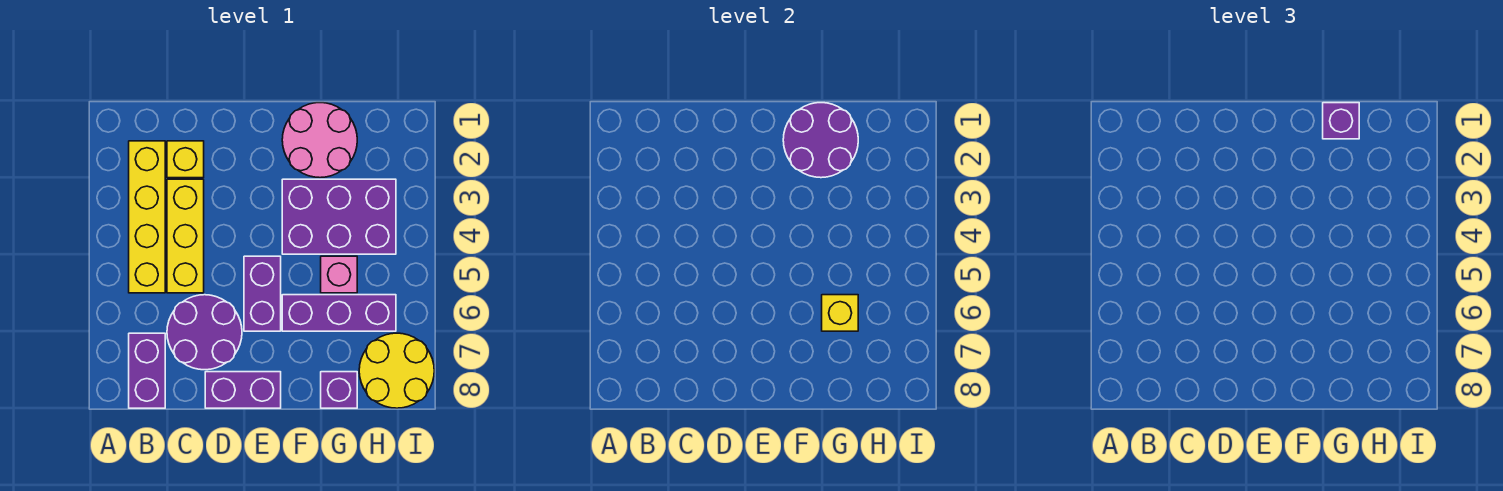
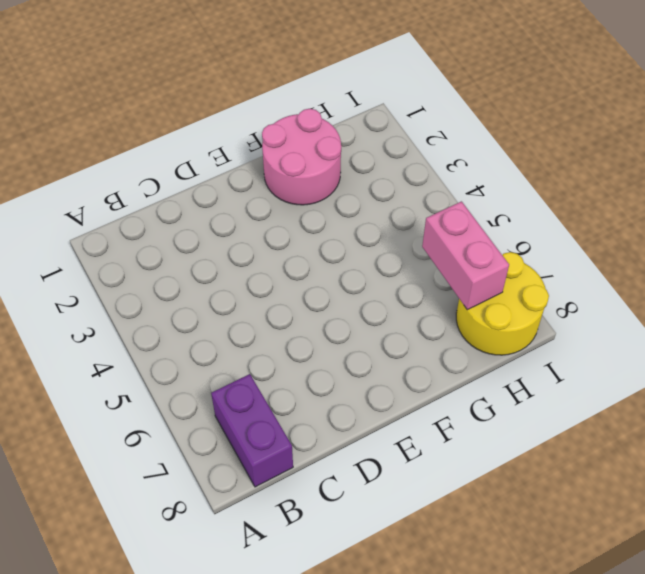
pink brick H6:H7 level 2 -> none
none -> yellow brick B2:B5 level 1
none -> yellow brick C2 level 1
none -> yellow brick C3:C5 level 1

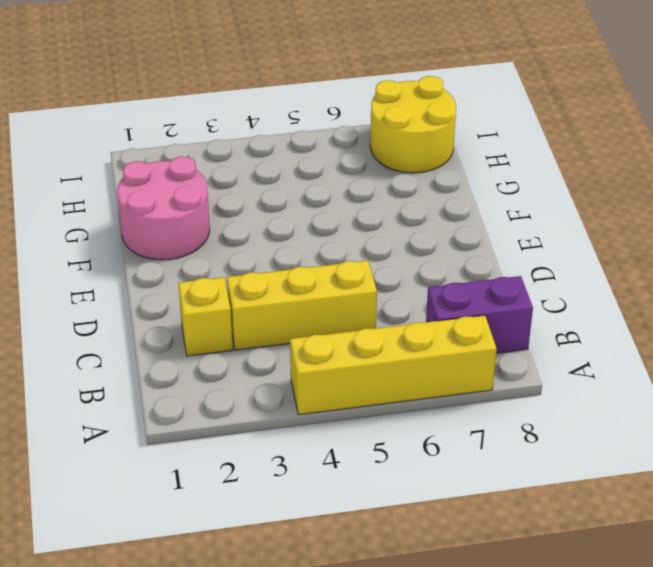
yellow brick A4:A7 level 1 -> yellow brick B2:B5 level 1
none -> purple round brick C6:D7 level 1
none -> purple brick D8:E8 level 1
none -> purple brick E5:E6 level 1

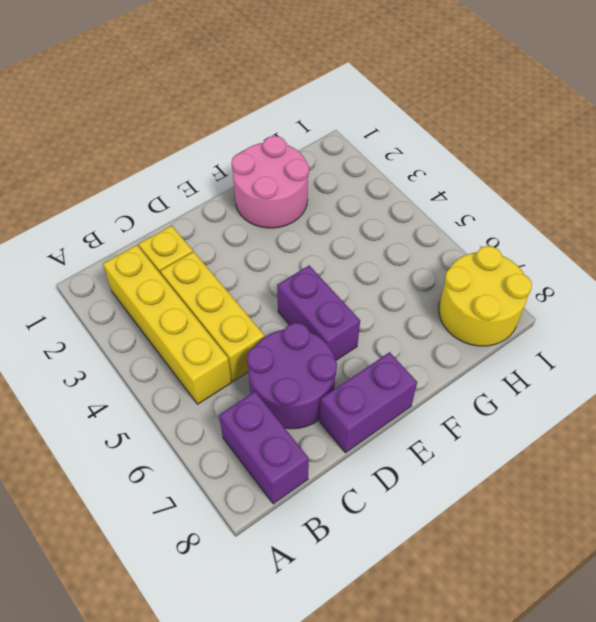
none -> purple brick F3:H4 level 1
none -> purple brick F6:H6 level 1
none -> pink brick G5 level 1

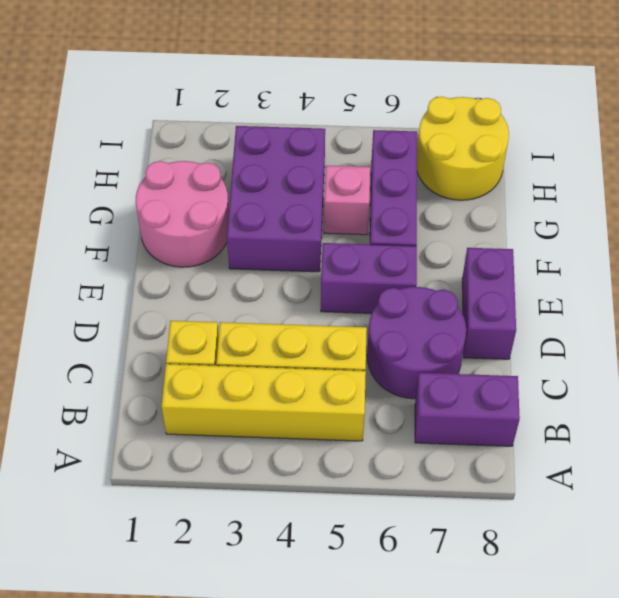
none -> purple brick G8 level 1
none -> purple round brick F1:G2 level 2
none -> yellow brick G6 level 2

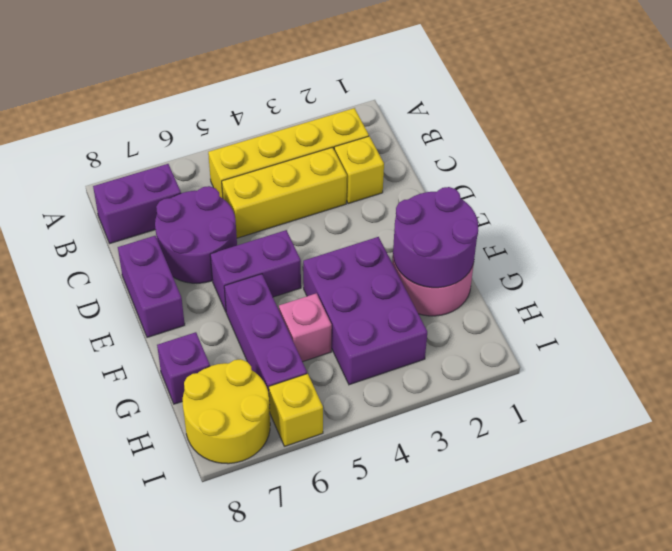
yellow brick I6 level 1 -> yellow brick G6 level 2
none -> purple brick G1 level 3

